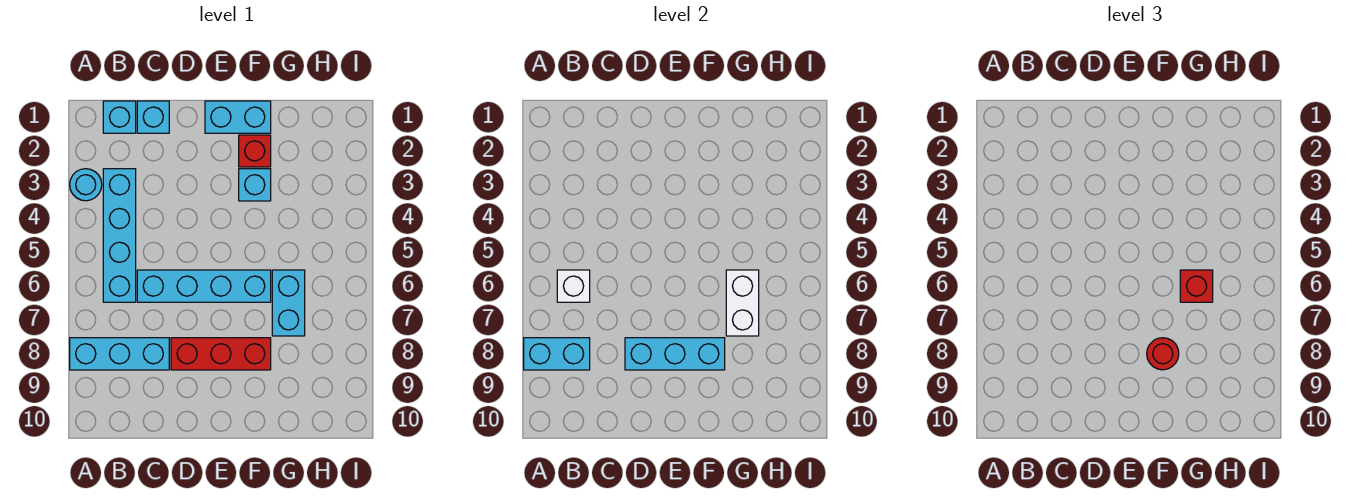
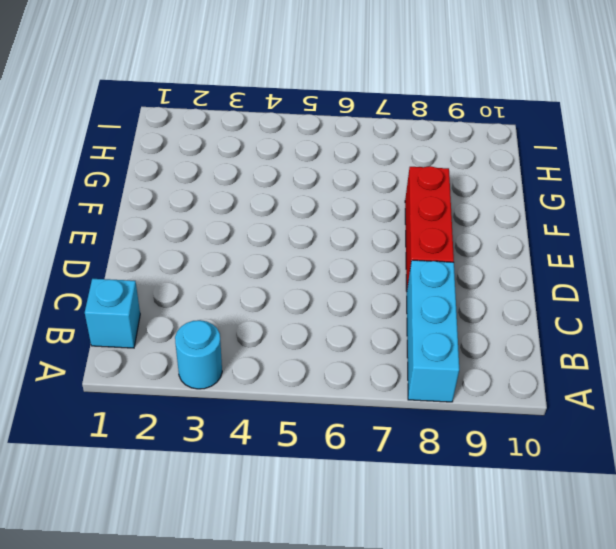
none -> cyan brick B3:B6 level 1
none -> cyan brick C1 level 1
none -> cyan brick C6:F6 level 1

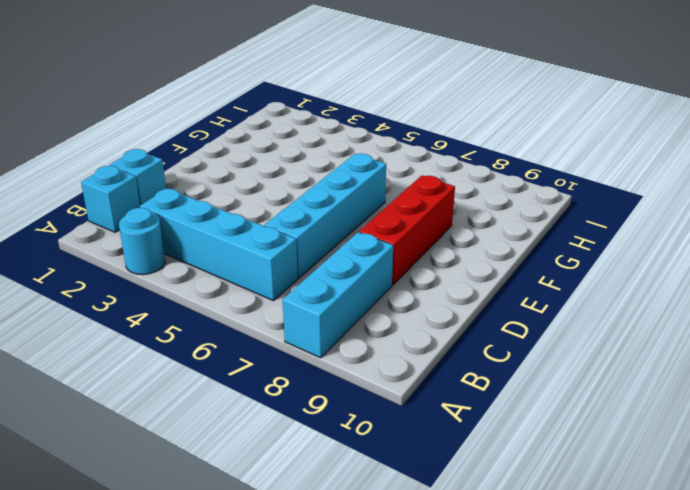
none -> cyan brick E1:F1 level 1
none -> red brick F2 level 1
none -> cyan brick F3 level 1

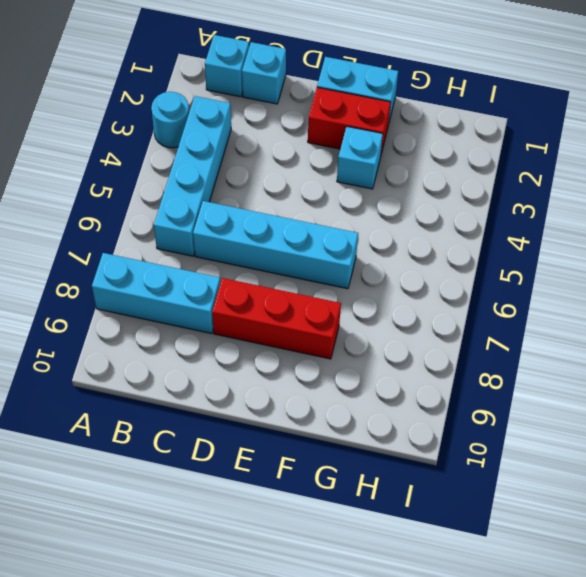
red brick E2:F2 level 1 -> red brick F2 level 1
none -> cyan brick G6:G7 level 1
none -> cyan brick A8:B8 level 2
none -> white brick B6 level 2

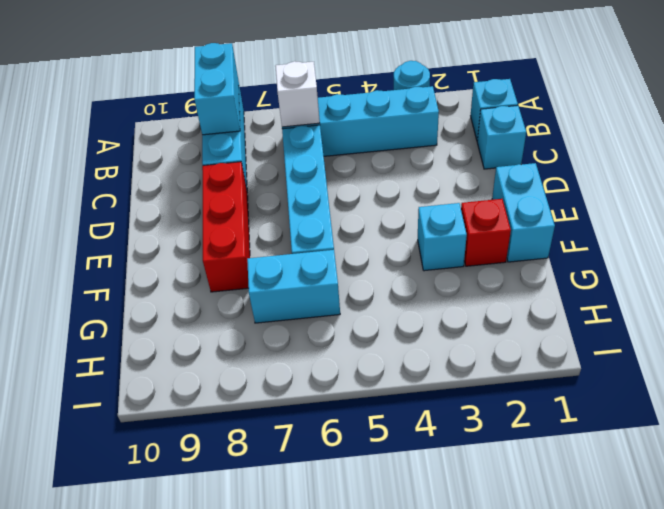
none -> cyan brick D8:F8 level 2
none -> white brick G6:G7 level 2
none -> red round brick F8 level 3

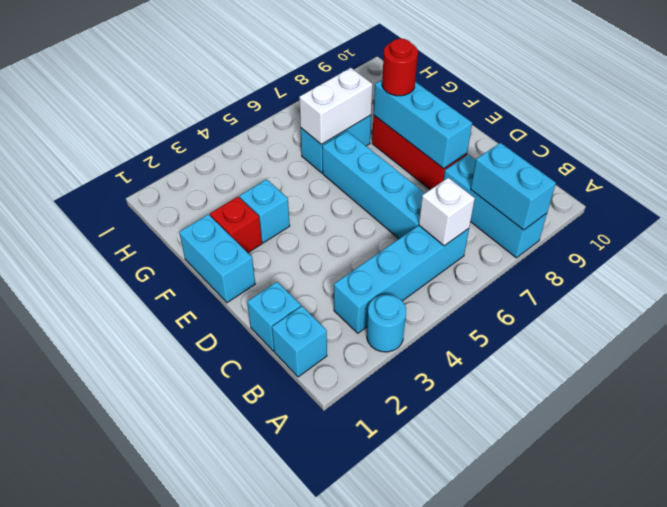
none -> red brick G6 level 3

